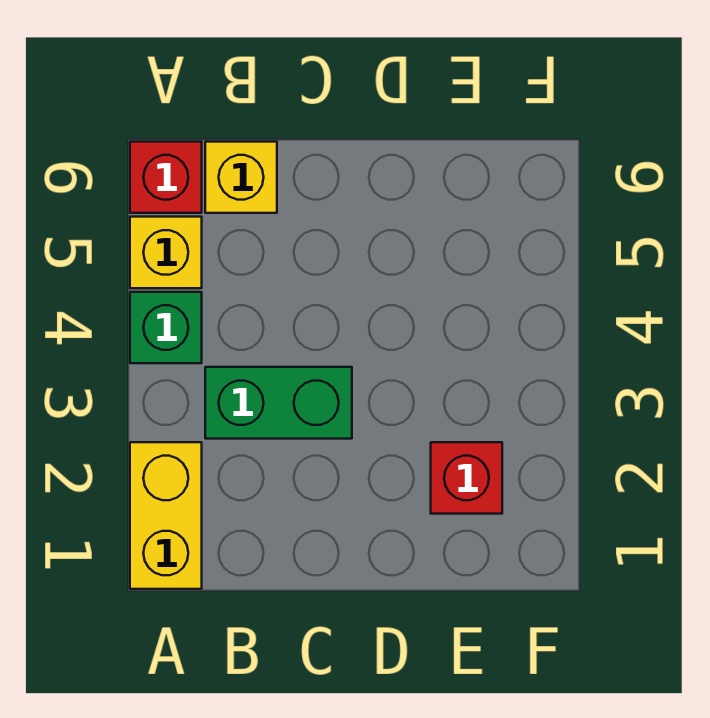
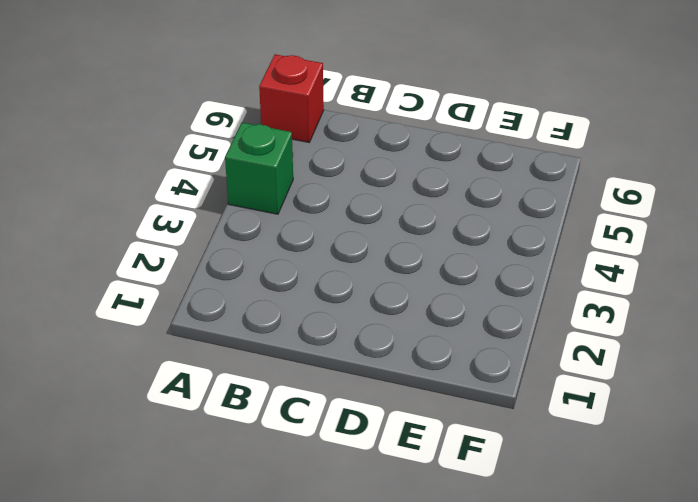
none -> yellow brick A1:A2 level 1
none -> yellow brick A5 level 1

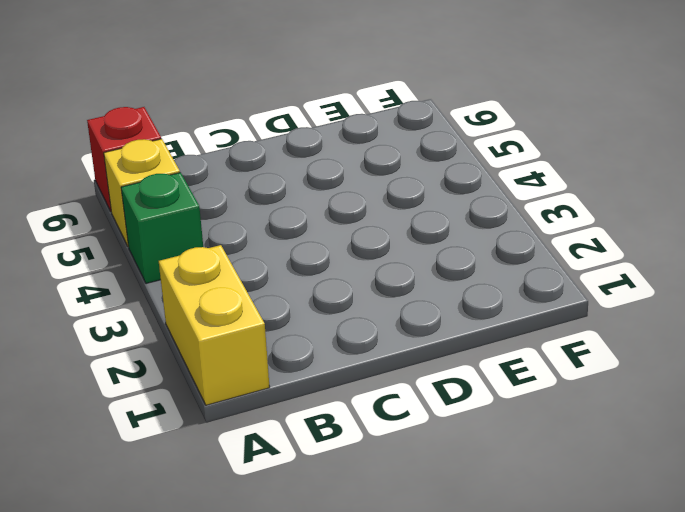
none -> green brick B3:C3 level 1
none -> yellow brick B6 level 1

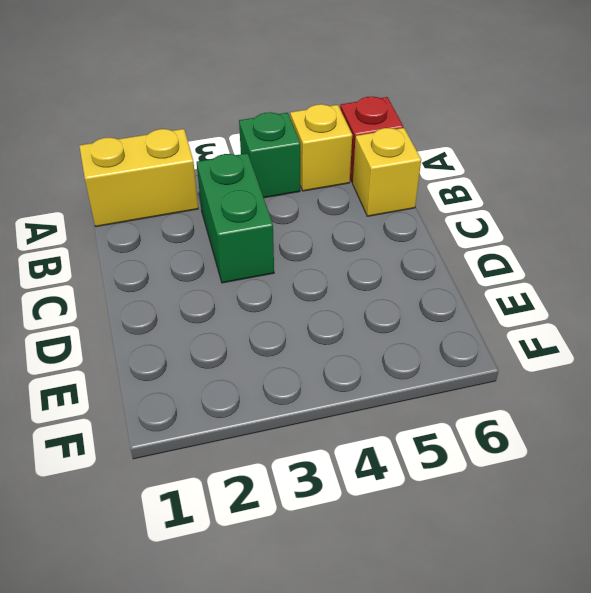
none -> red brick E2 level 1

